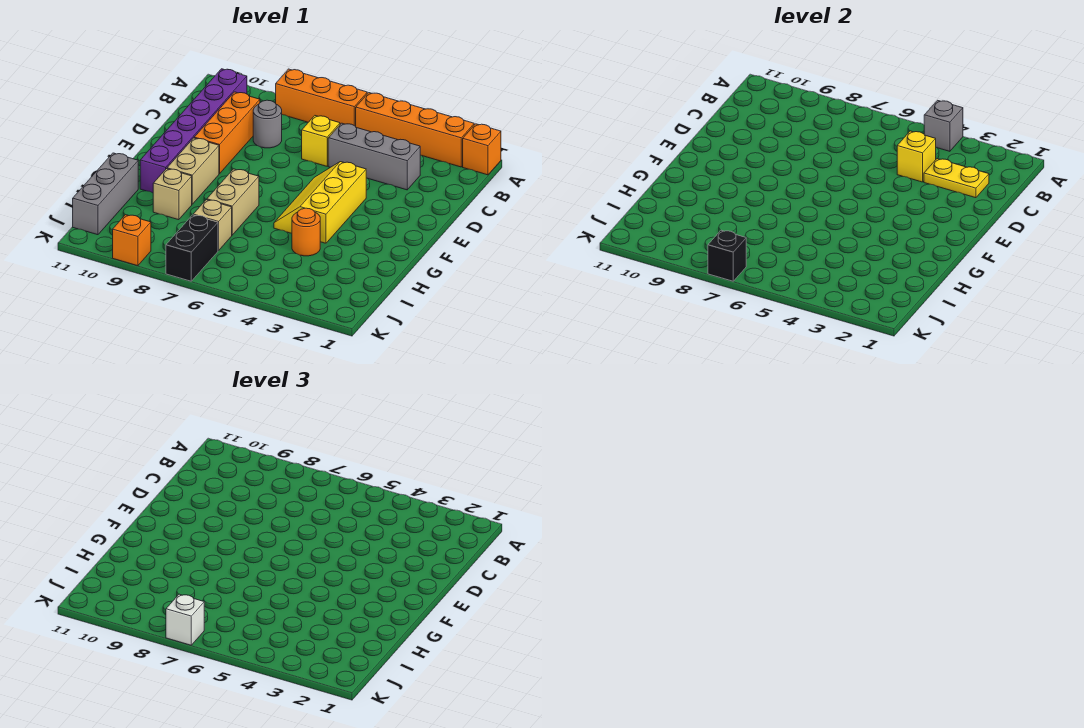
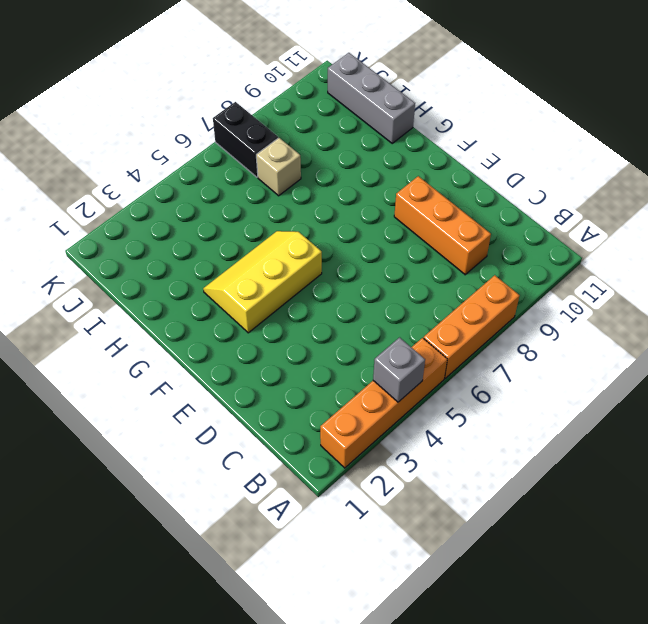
yellow slope F3:G5 level 1 top F -> yellow slope E4:G5 level 1 top 4
none -> orange brick A1 level 1
none -> purple brick B10:G10 level 1
none -> grey brick C3:C5 level 1

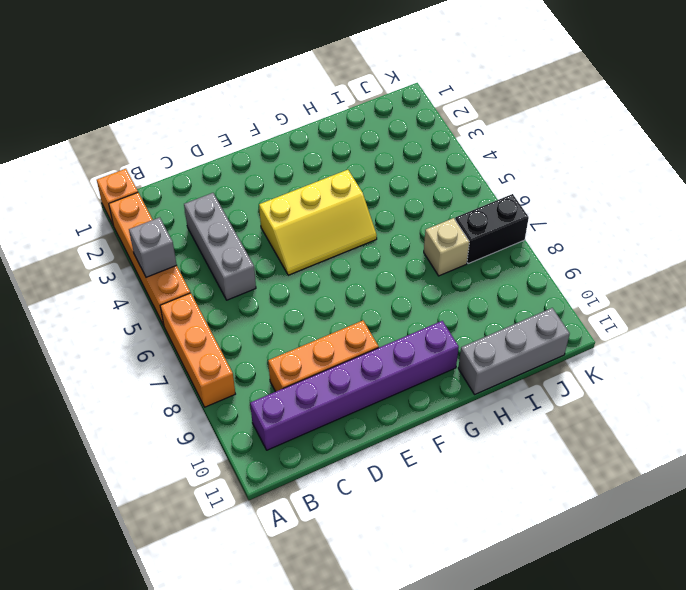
none -> yellow brick C6 level 1
none -> grey round brick C8 level 1
none -> tan brick F9:G9 level 1

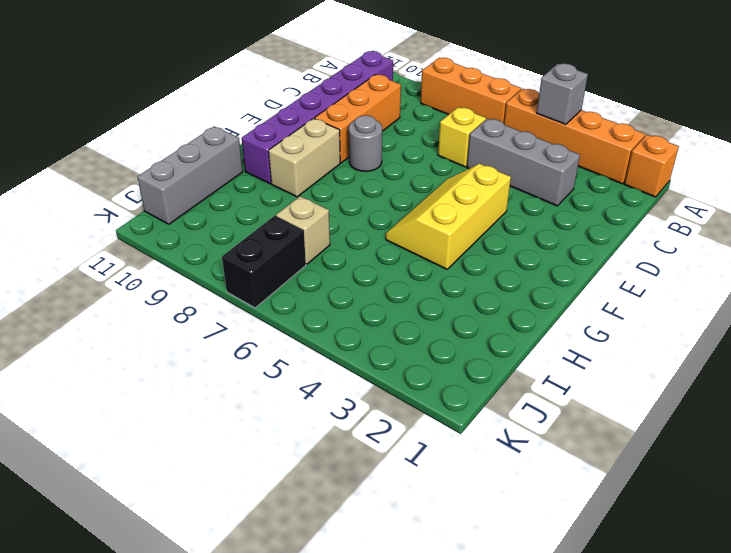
grey round brick E8 level 1 -> grey round brick C8 level 1
none -> tan brick G7:H7 level 1
none -> orange round brick H4 level 1
none -> tan brick H9 level 1

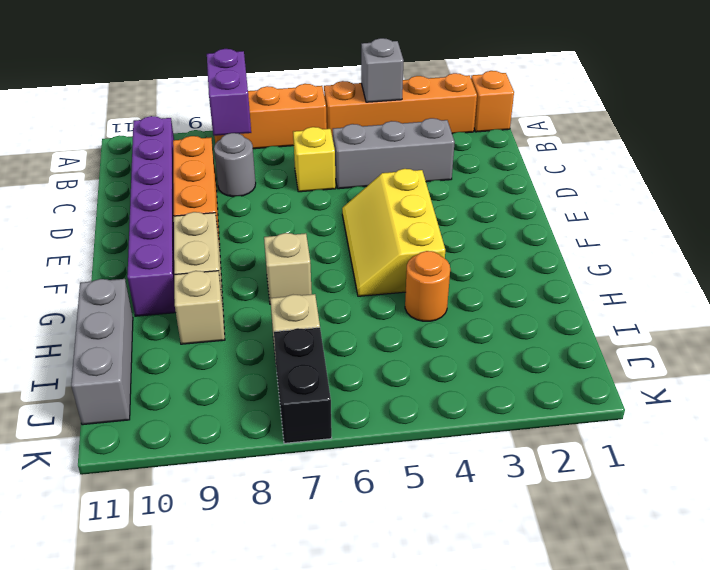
purple brick A8:B8 level 2 -> none
tan brick G7 level 1 -> tan brick G7:H7 level 1
none -> orange brick K9 level 1
none -> yellow plate C2:C3 level 2
none -> yellow brick C4 level 2

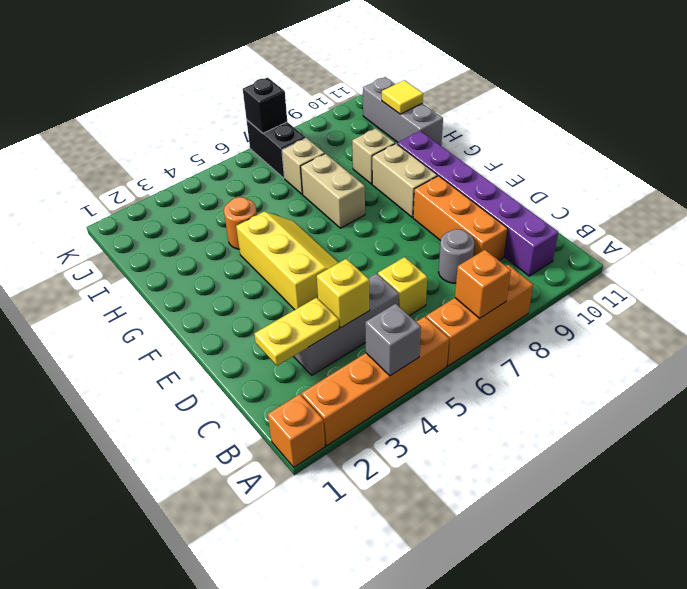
orange brick A7 level 2 -> orange brick K9 level 1
yellow tile I11 level 2 -> none
none -> white brick K7 level 3

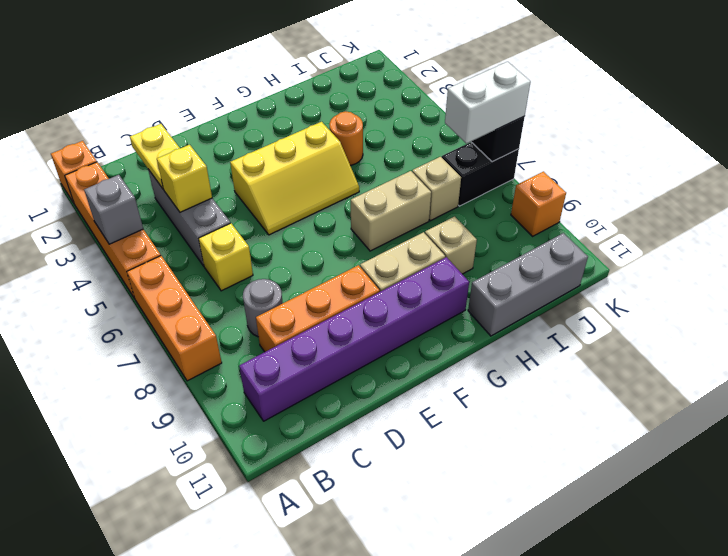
white brick J7:K7 level 3 -> white brick K7 level 3

